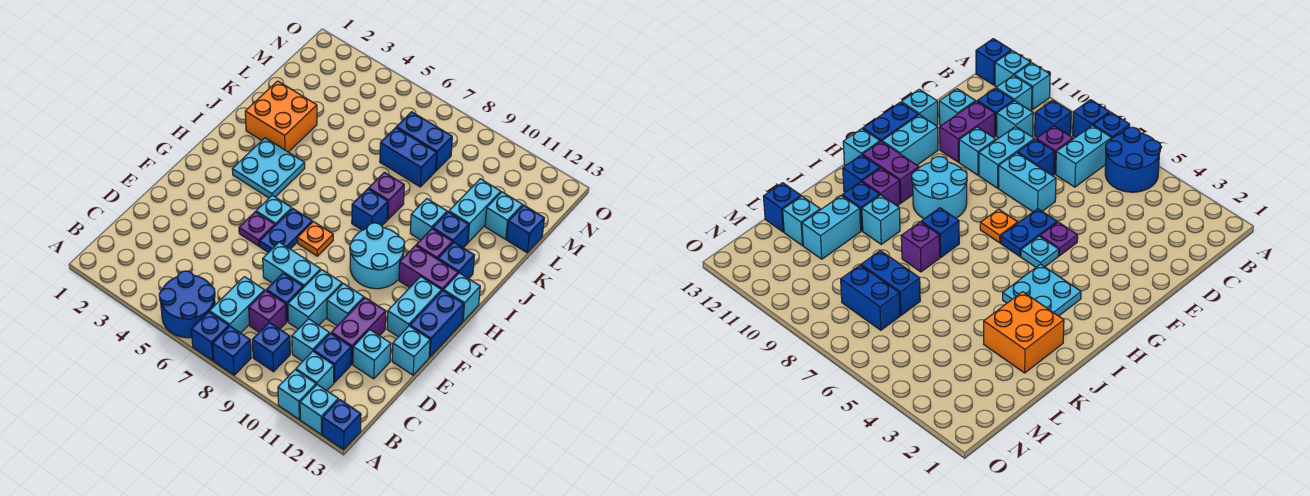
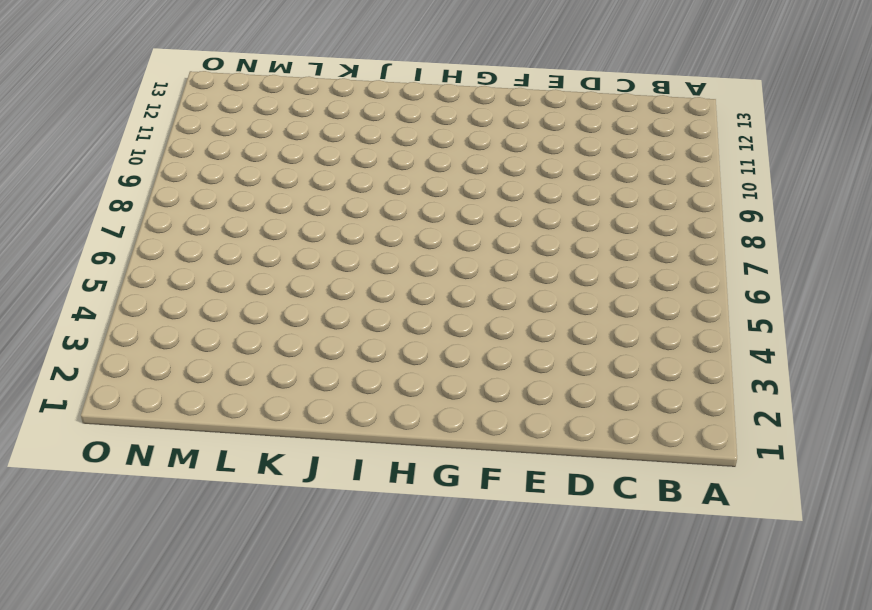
none -> blue round brick A5:B6 level 1
none -> blue brick A7 level 1
none -> blue brick A8 level 1
none -> cyan brick A11 level 1

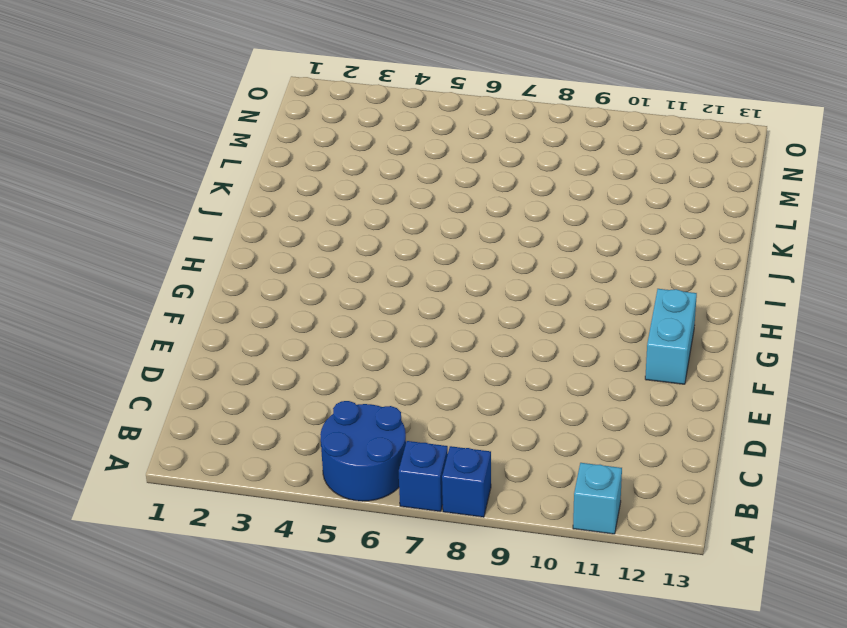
none -> cyan brick A12 level 1
none -> blue brick A13 level 1
none -> cyan brick B7:C7 level 1
none -> blue brick B9 level 1

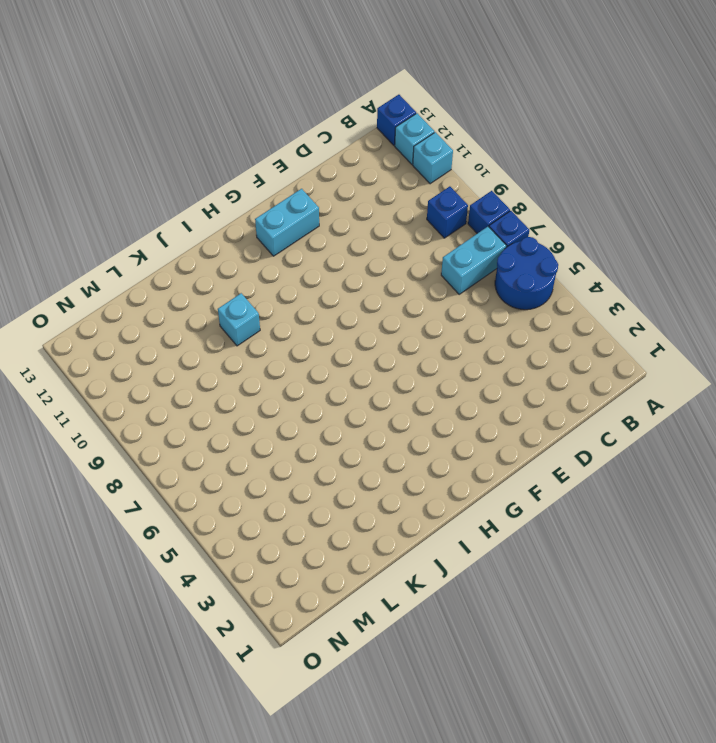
none -> cyan brick B11 level 1
none -> purple brick C8 level 1
none -> cyan brick C10 level 1
none -> blue brick C11 level 1

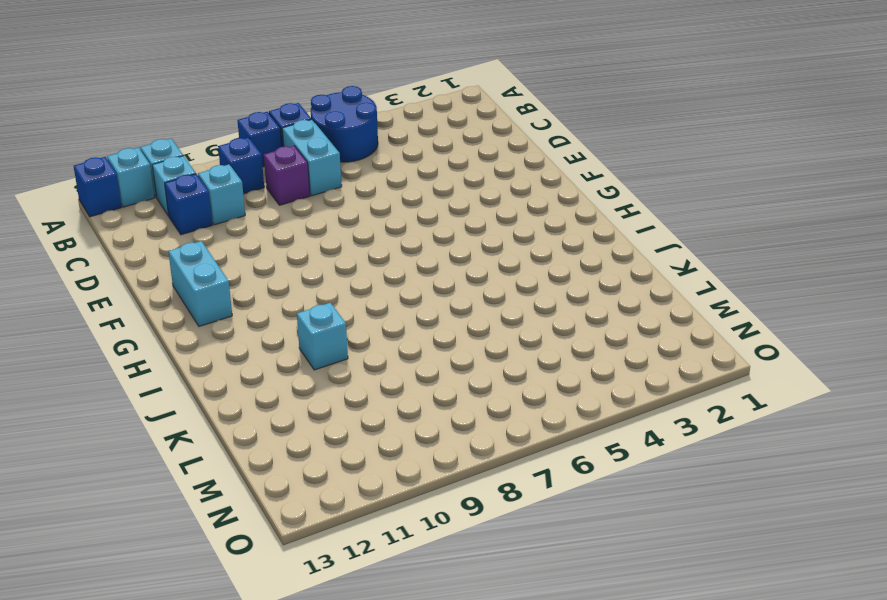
none -> blue brick D8 level 1
none -> cyan brick D9:E9 level 1
none -> purple brick D11:E11 level 1
none -> cyan brick D12 level 1

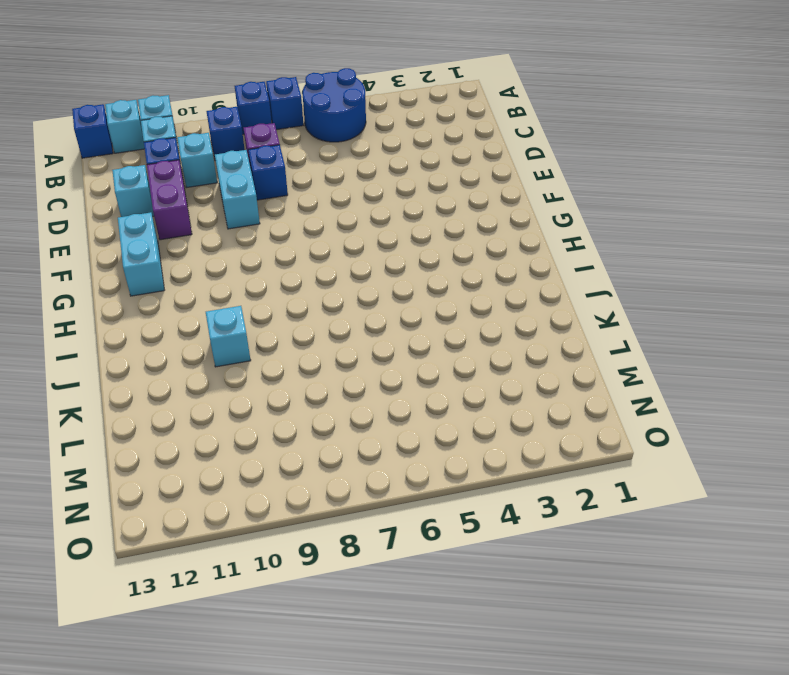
none -> cyan brick B7:C7 level 1
none -> cyan brick E7:E8 level 1
none -> cyan brick E10 level 1
none -> cyan brick E13 level 1

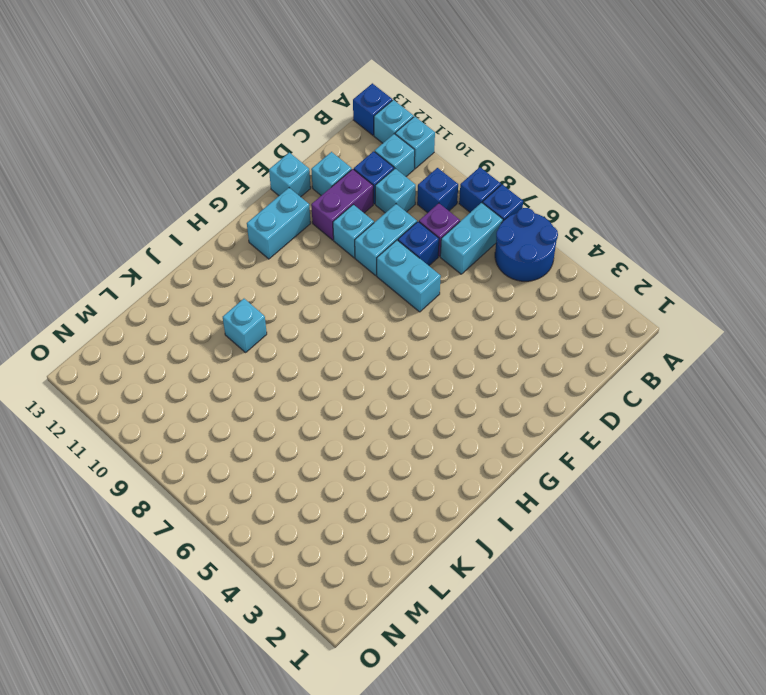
none -> purple plate F5 level 1
none -> blue plate F6:G6 level 1
none -> blue brick F13:G13 level 1
none -> cyan plate G5 level 1

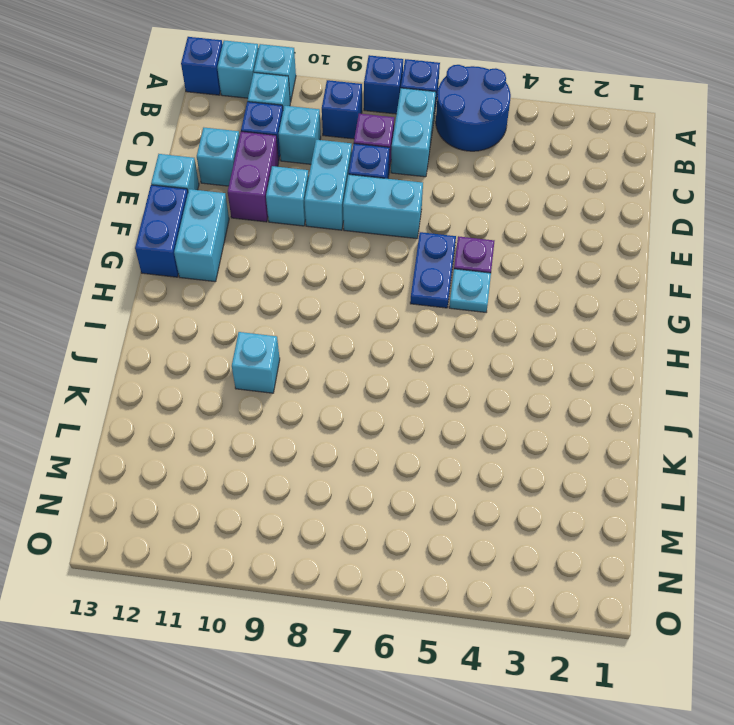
none -> orange plate G7 level 1
none -> cyan round brick G9:H10 level 1
none -> cyan plate H3:I4 level 1
none -> purple brick H11:H12 level 1

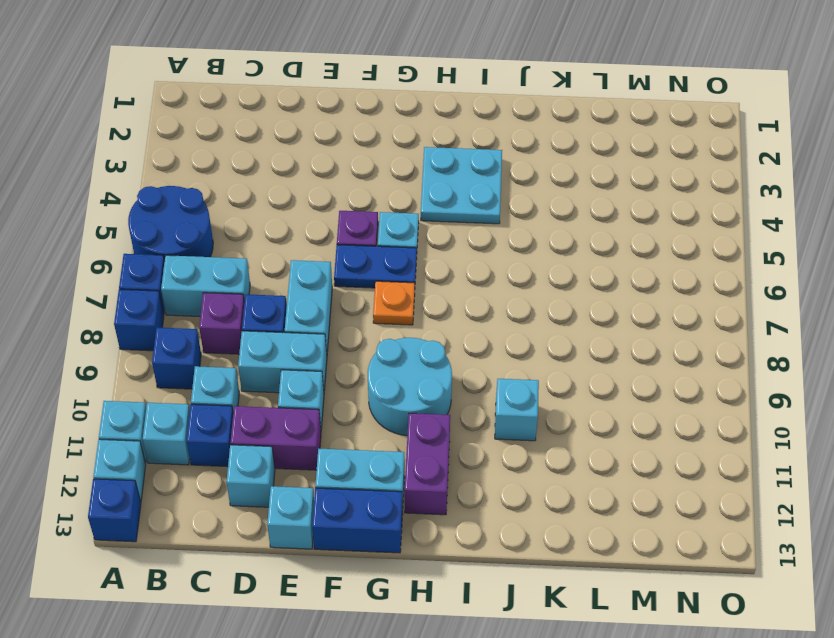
none -> cyan brick H13 level 1
none -> blue brick I8 level 1
none -> purple brick I11 level 1
none -> blue brick I12 level 1

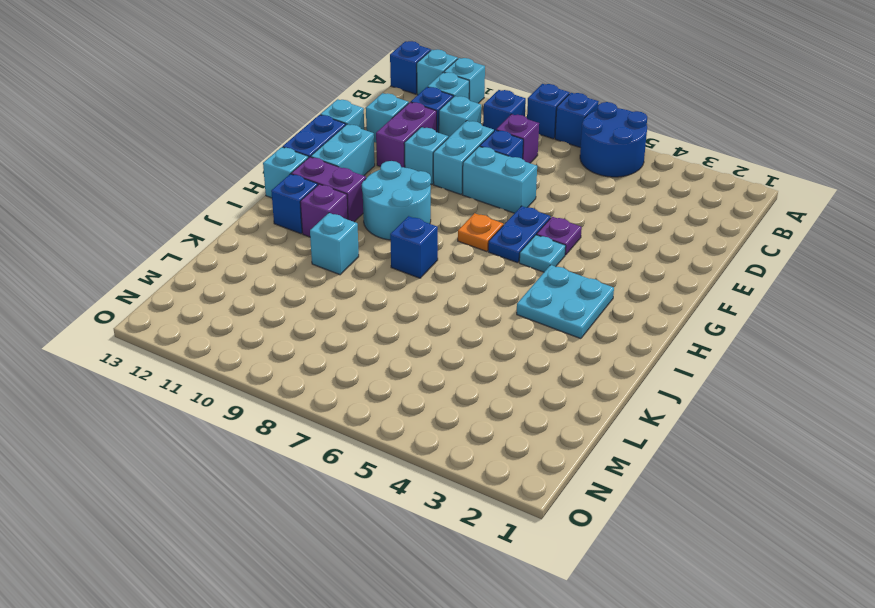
none -> cyan brick B7:C7 level 1
none -> orange brick J2:K3 level 1
none -> purple brick J8 level 1
none -> blue brick J11 level 1

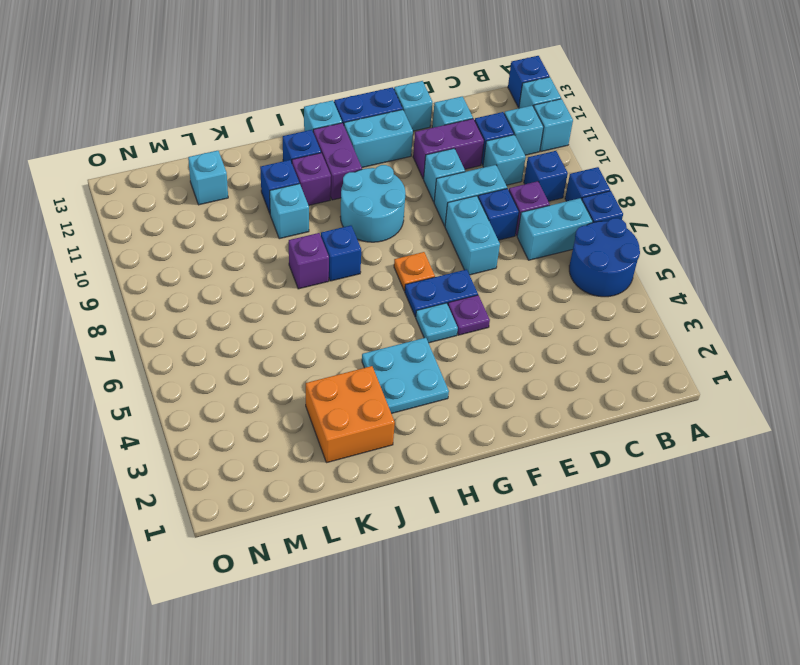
none -> cyan brick K11:L11 level 1
none -> blue brick L7:L8 level 1
none -> blue brick L13 level 1
none -> blue brick M7:M8 level 1

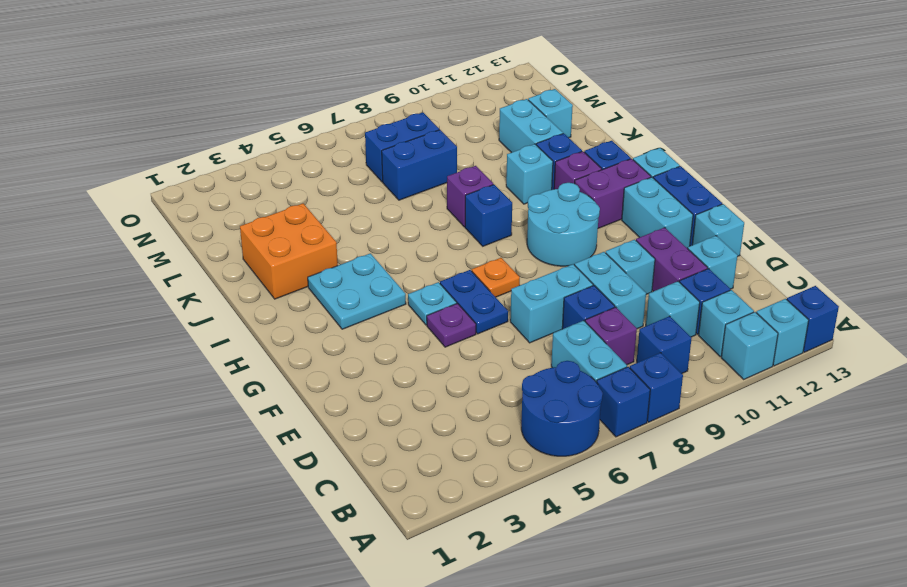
none -> blue brick L13 level 1

